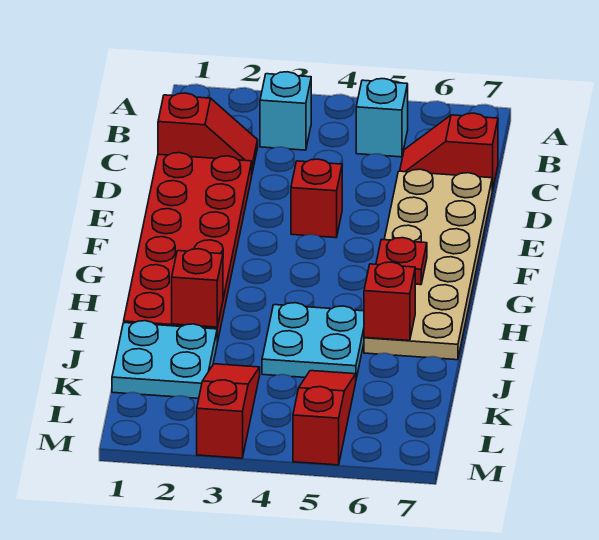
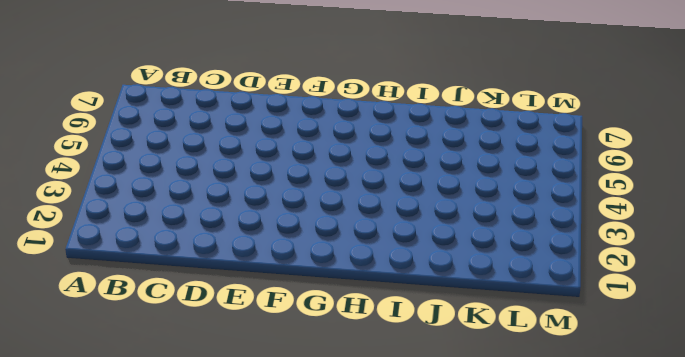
none -> cyan brick B3 level 1
none -> cyan brick B5 level 1
none -> red slope C1:C2 level 1 top 1

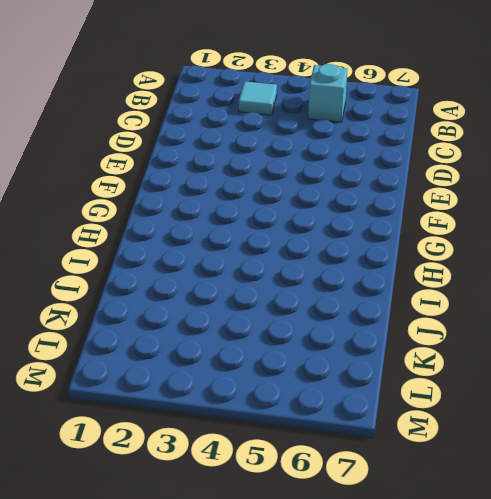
cyan tile B3 level 1 -> cyan brick B3 level 1
none -> red slope C1:C2 level 1 top 1
none -> red slope C6:C7 level 1 top 7
none -> red plate D1:I2 level 1

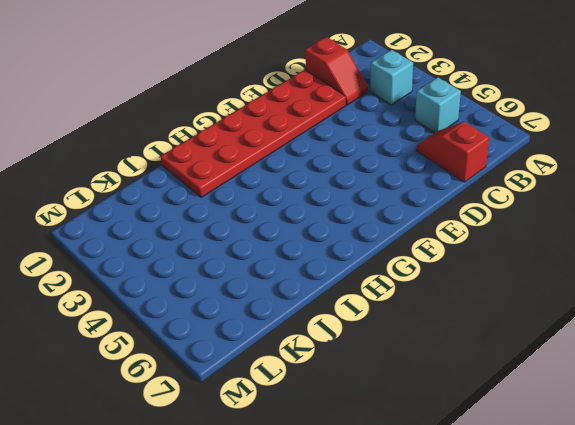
none -> tan plate D6:I7 level 1
none -> red brick E4 level 1
none -> cyan plate I4:J5 level 1

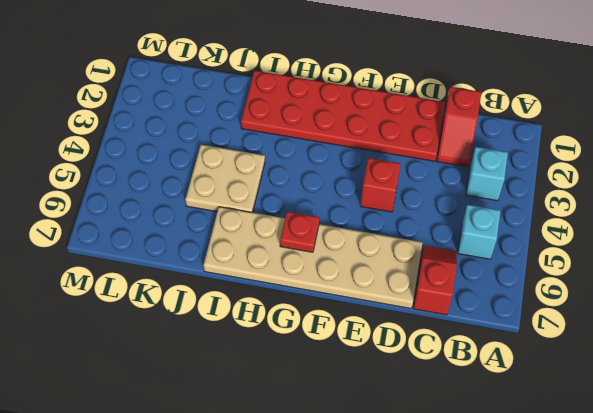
tan plate I4:J5 level 1 -> cyan plate I4:J5 level 1
none -> cyan plate J1:K2 level 1
none -> red slope K3:M3 level 1 top M
none -> red slope K5:M5 level 1 top M

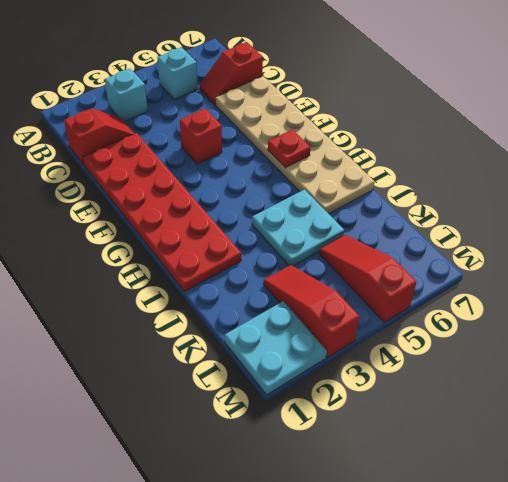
cyan plate L1:M2 level 1 -> cyan plate J1:K2 level 1
none -> red brick I2 level 2
none -> red brick I6 level 2

